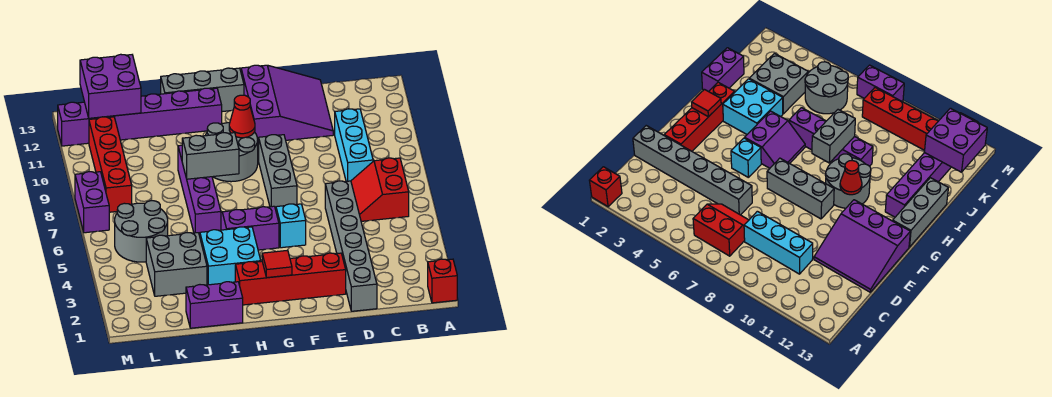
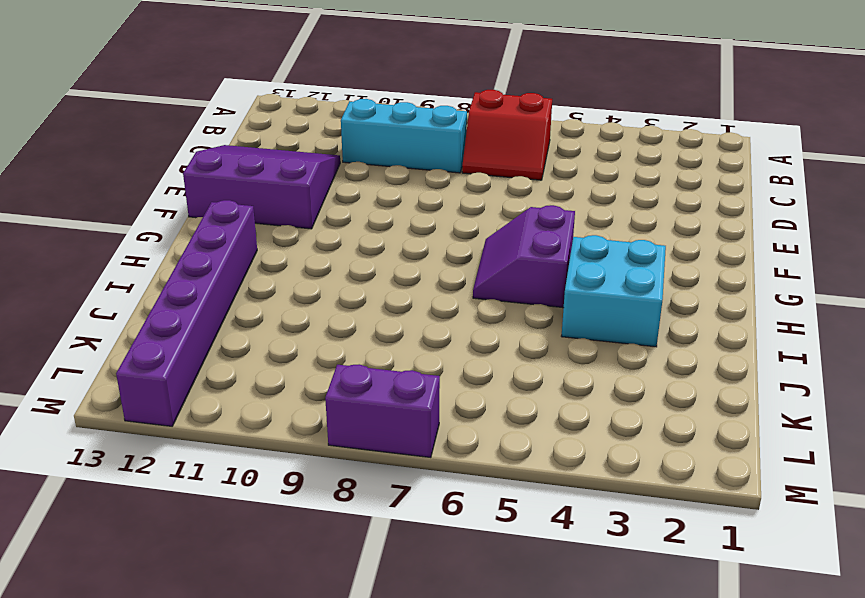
none -> red brick A1 level 1
none -> grey brick D1:D6 level 1
none -> red brick E2:H2 level 1

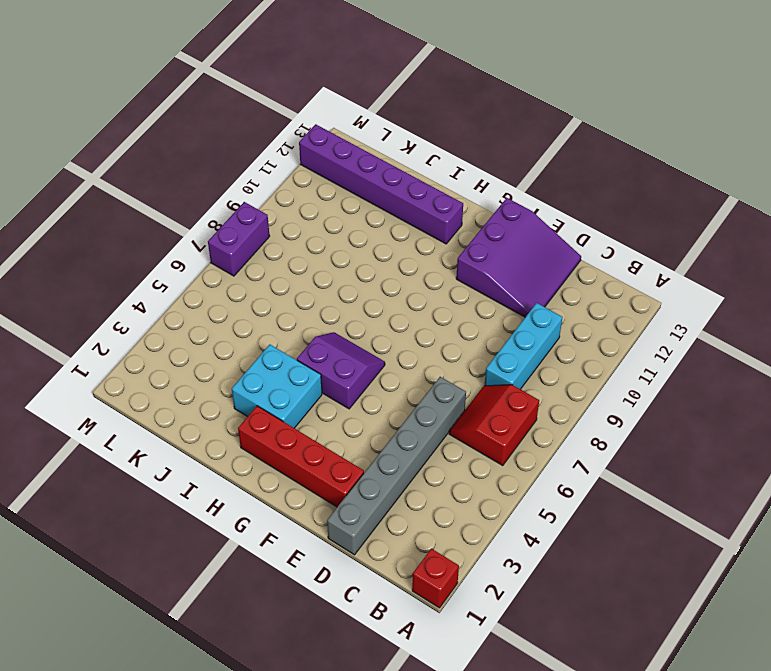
none -> cyan brick F5 level 1
none -> grey brick F7:F9 level 1
none -> grey round brick G9:H10 level 1

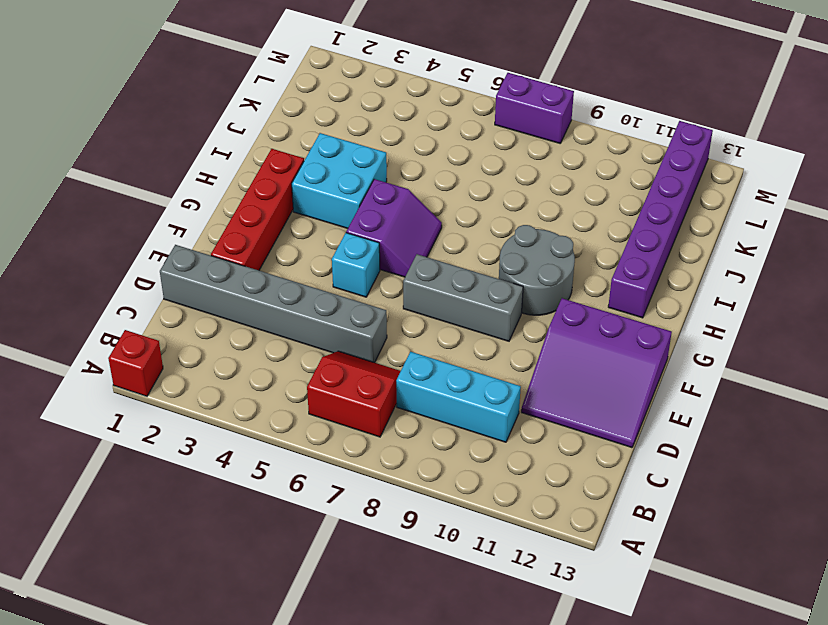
none -> grey brick G13:I13 level 1
none -> purple brick I1:J1 level 1
none -> purple brick I6:I9 level 1

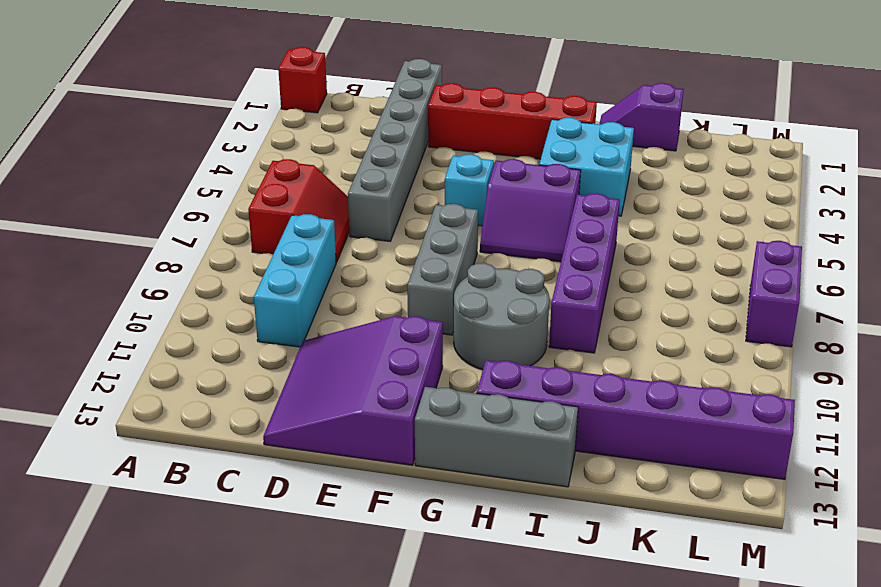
purple slope I1:J1 level 1 top J -> purple brick I1:J1 level 1
none -> grey brick J3:K4 level 1
none -> grey round brick K5:L6 level 1
none -> red brick L8:L11 level 1

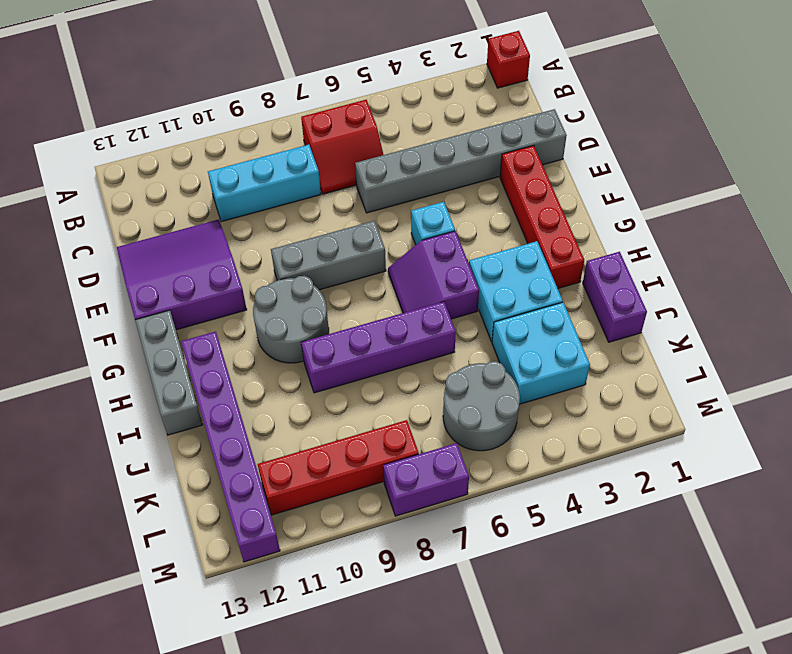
cyan brick J3:K4 level 1 -> grey brick J3:K4 level 1
none -> red tile G2 level 2
none -> red cone G10 level 2
none -> grey brick H8:I8 level 2

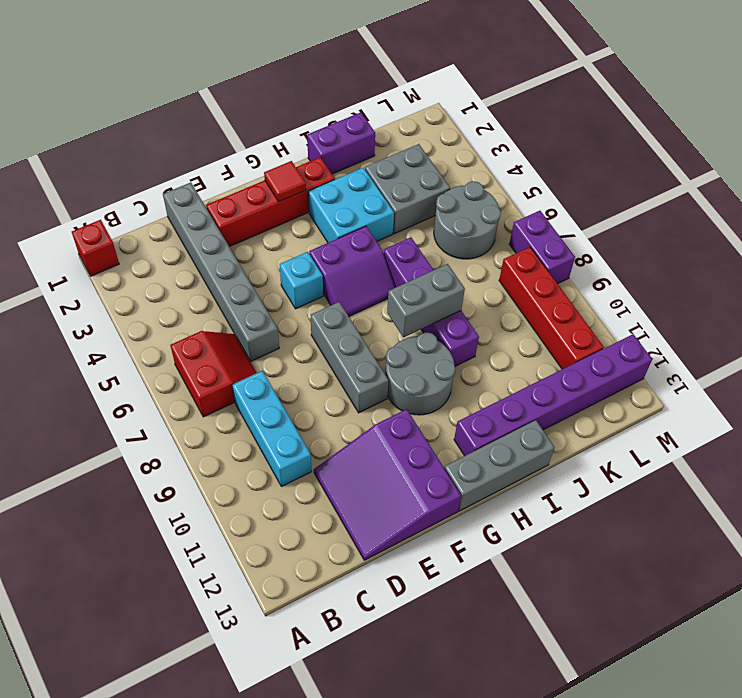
none -> red cone G10 level 2
none -> purple brick K12:L13 level 2

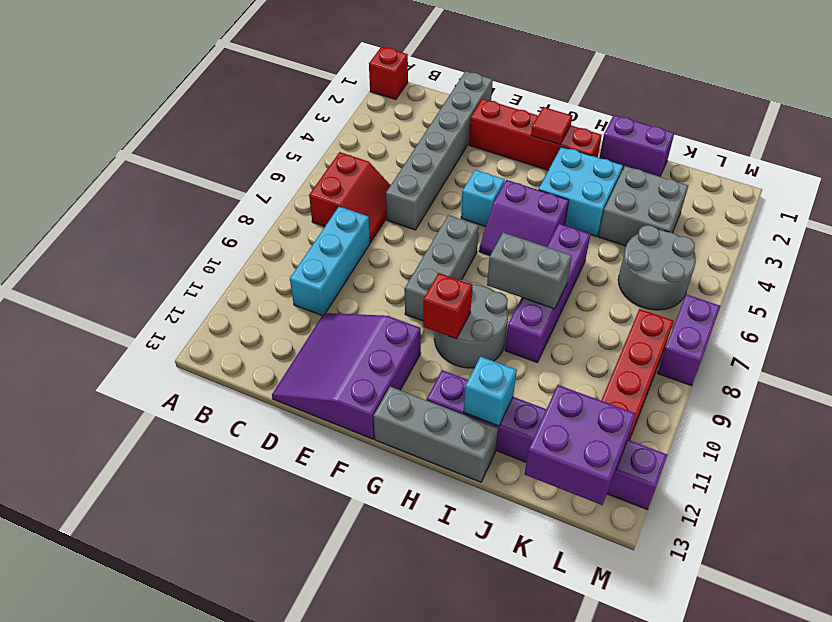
red brick G10 level 2 -> red cone G10 level 2
cyan brick I12 level 2 -> none

